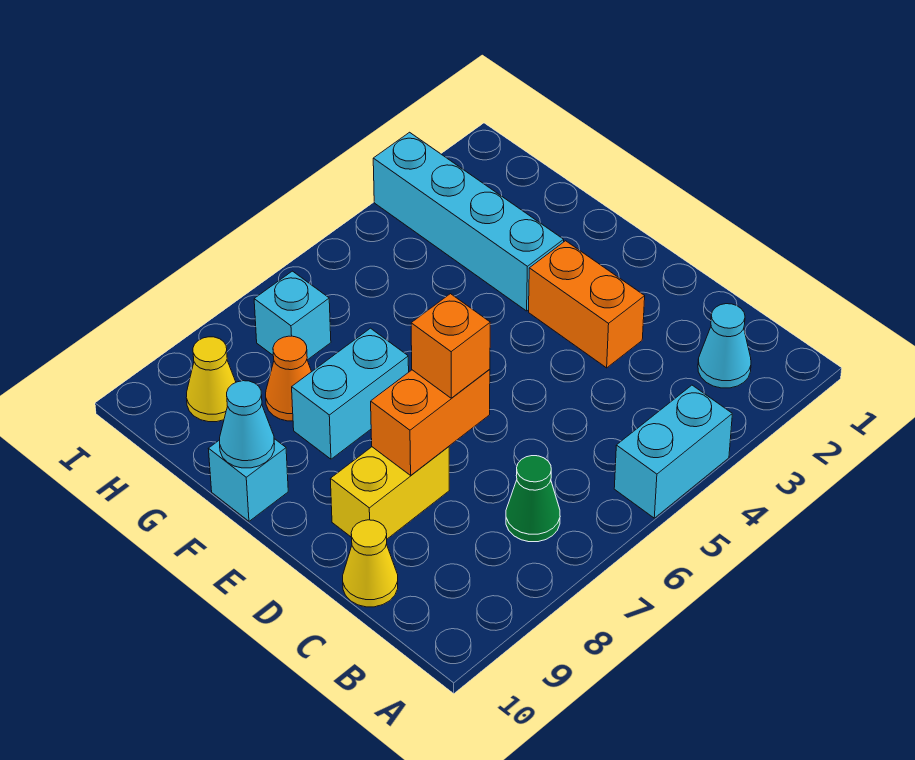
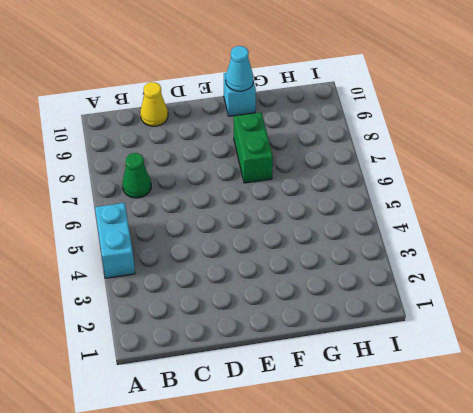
green brick F7:F8 level 1 -> cyan brick F7:F8 level 1
none -> cyan cone B2 level 1
none -> orange brick D3:E3 level 1
none -> yellow brick D8:D9 level 1

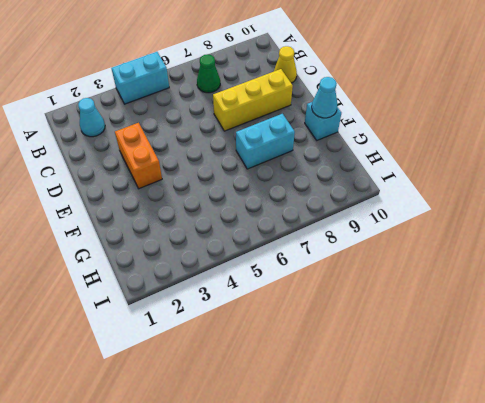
yellow brick D7:D9 level 1 -> yellow brick D8:D9 level 1
none -> cyan brick F3:I3 level 1
none -> orange cone G8 level 1
none -> cyan brick H7 level 1

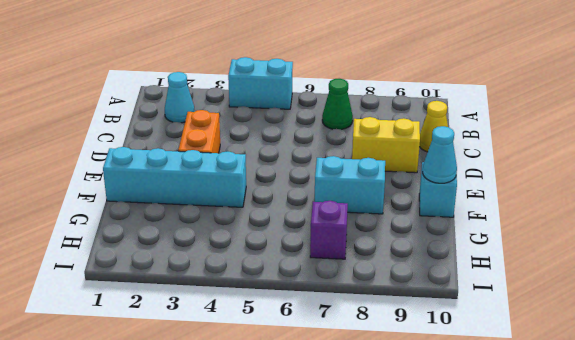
cyan brick F1:F4 level 1 -> cyan brick F3:I3 level 1
purple brick H7 level 1 -> cyan brick H7 level 1
none -> orange cone G8 level 1
none -> yellow cone H9 level 1
none -> orange brick D7:D8 level 2

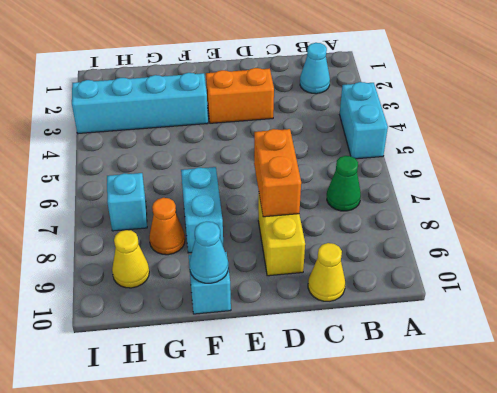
none -> orange brick D7 level 3

